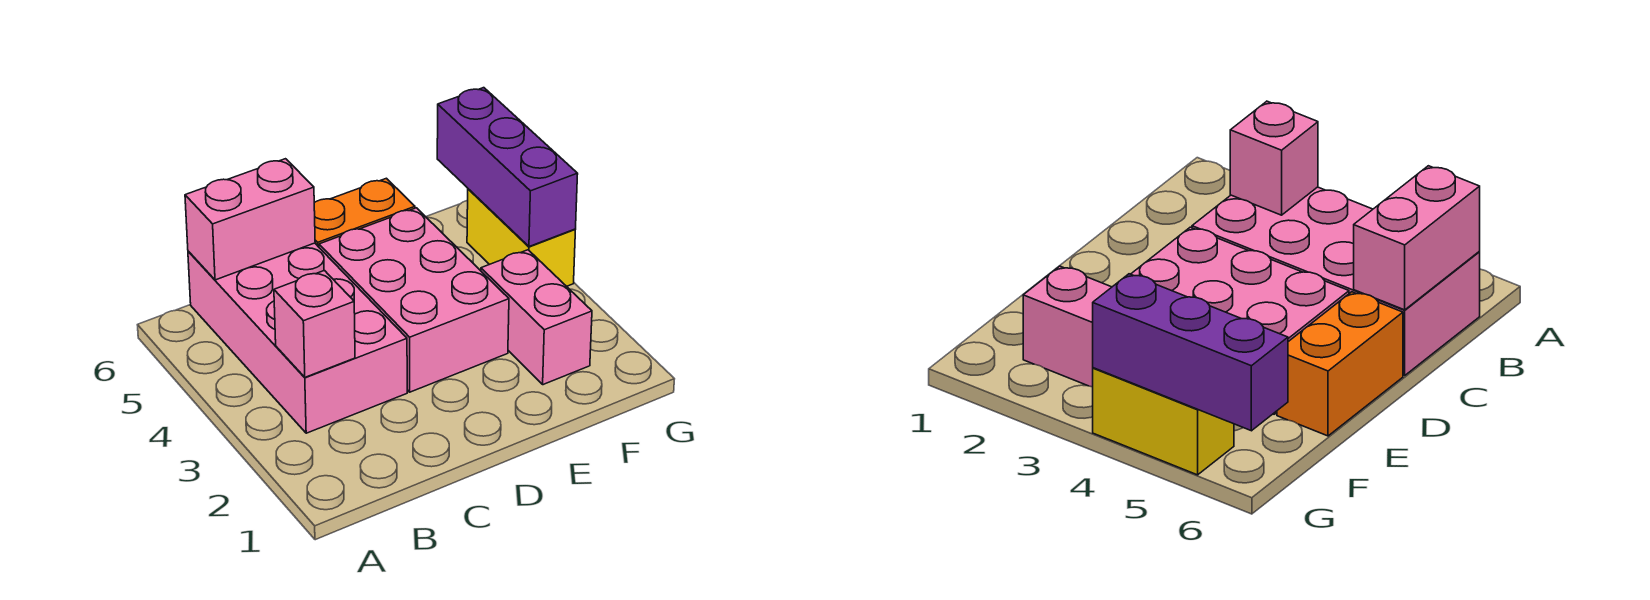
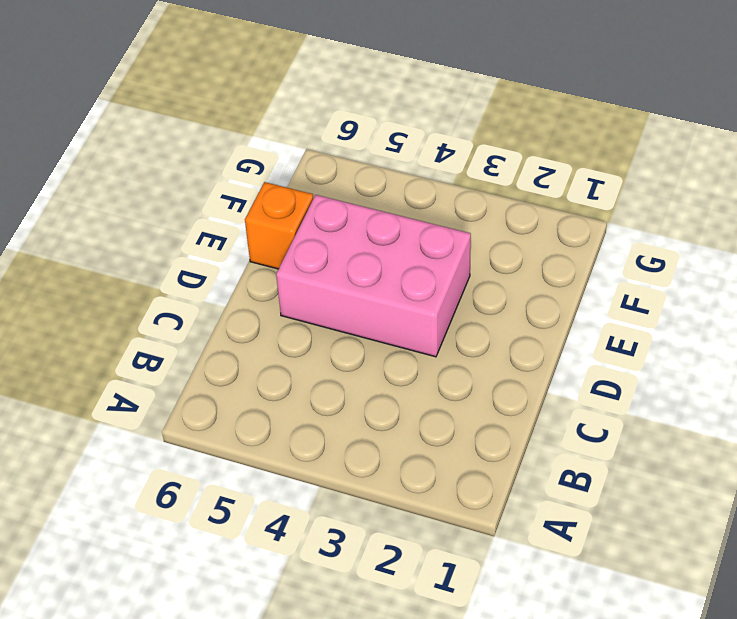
orange brick E6 level 1 -> orange brick D6:E6 level 1
none -> pink brick B3:C6 level 1
none -> pink brick F2:F3 level 1

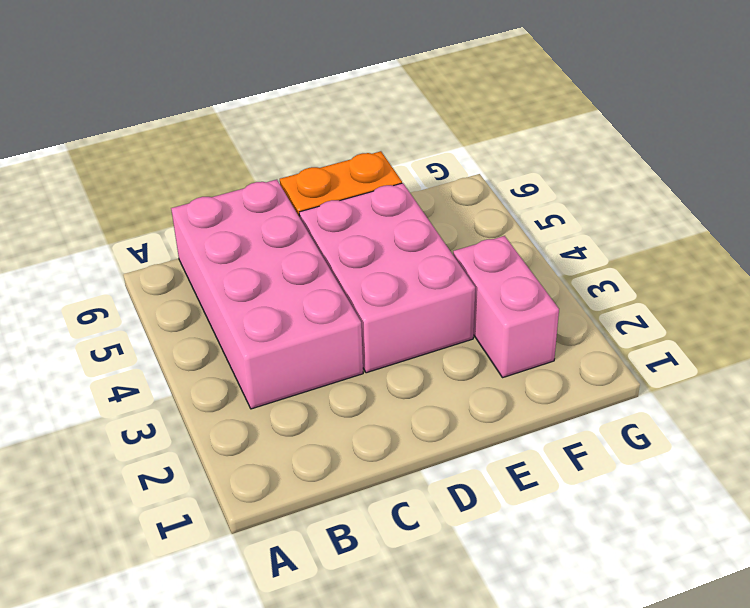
none -> yellow brick G4:G5 level 1
none -> pink brick B3 level 2

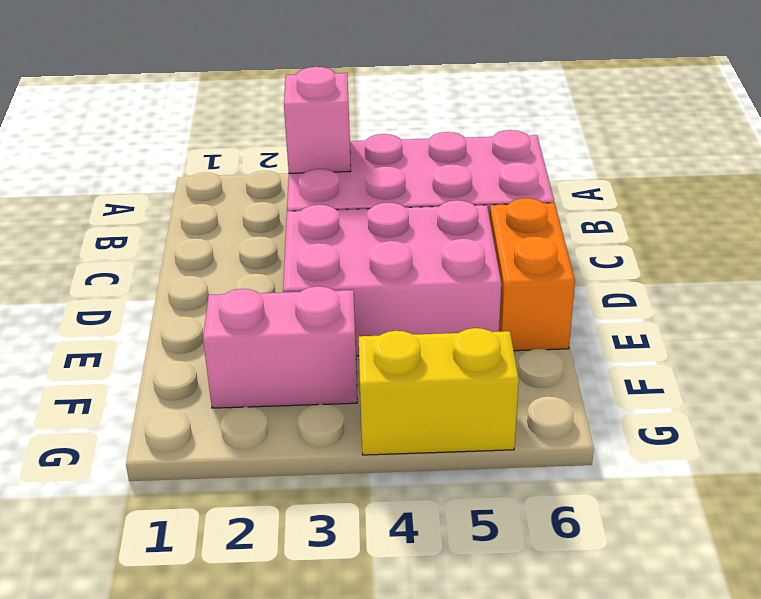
none -> pink brick B6:C6 level 2
none -> purple brick G4:G6 level 2

